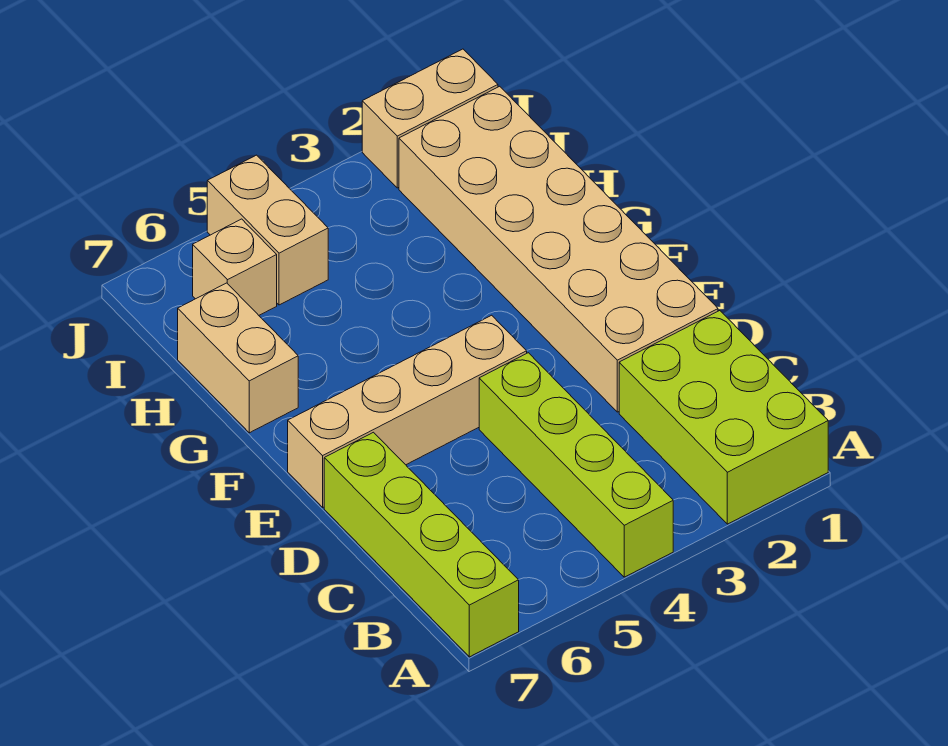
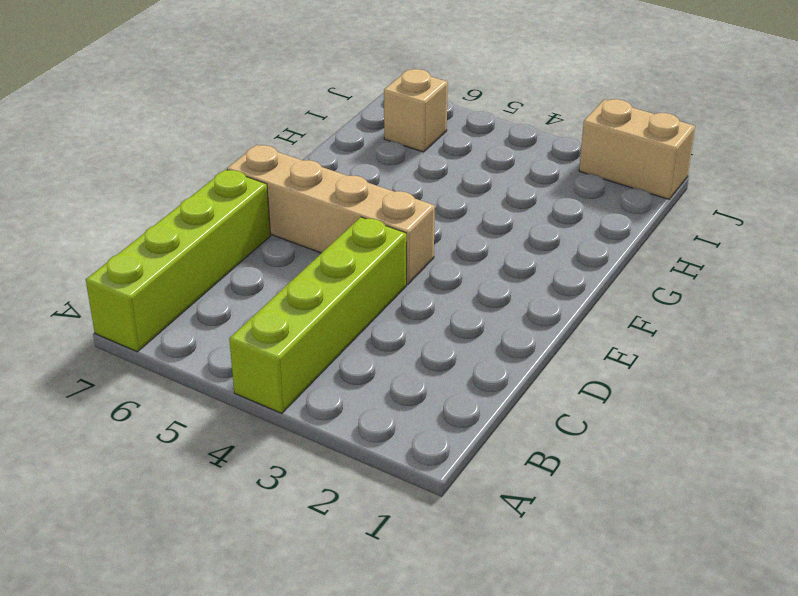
none -> lime brick A1:C2 level 1
none -> tan brick D1:I2 level 1

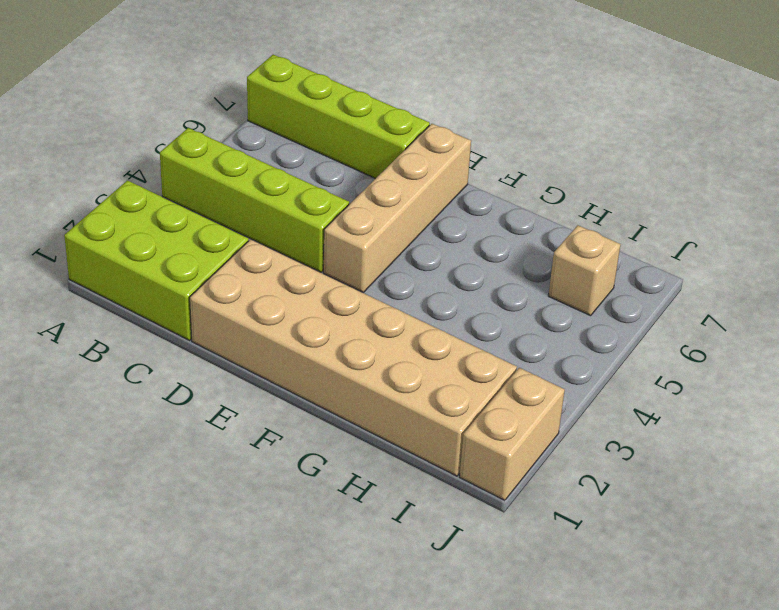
none -> tan brick G7:H7 level 1
none -> tan brick I5:J5 level 1

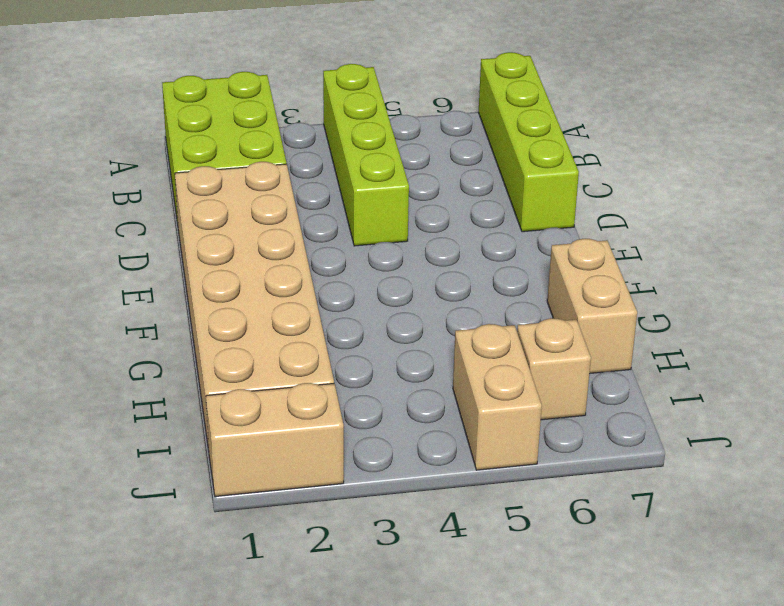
none -> tan brick E4:E7 level 1

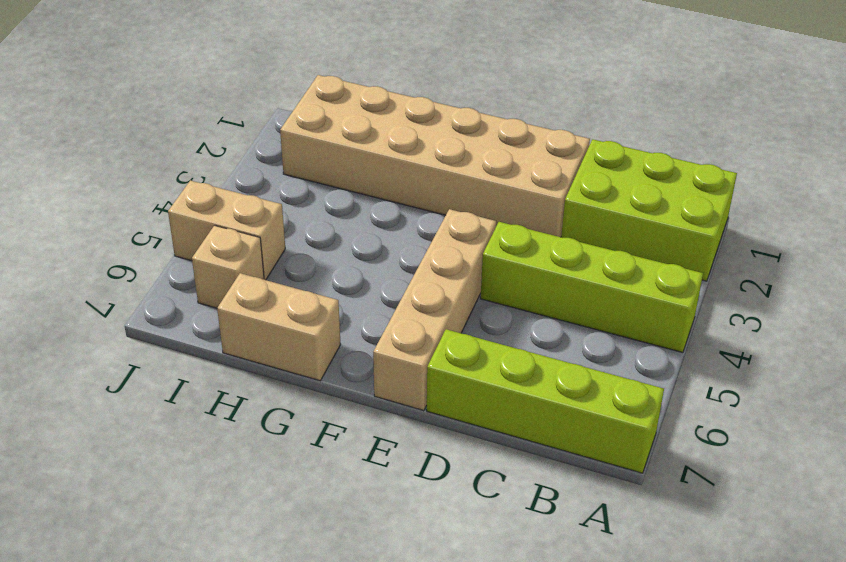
none -> tan brick J1:J2 level 1

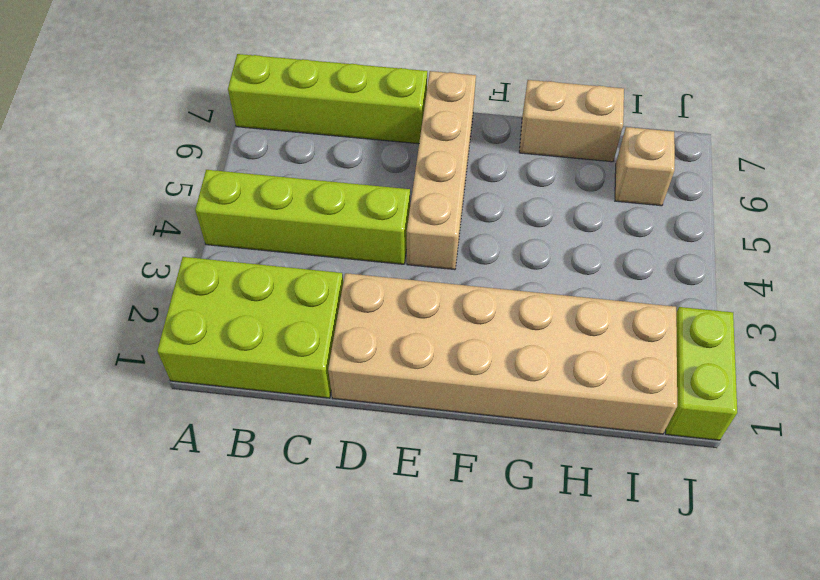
lime brick J1:J2 level 1 -> tan brick J1:J2 level 1
none -> tan brick I5:J5 level 1

